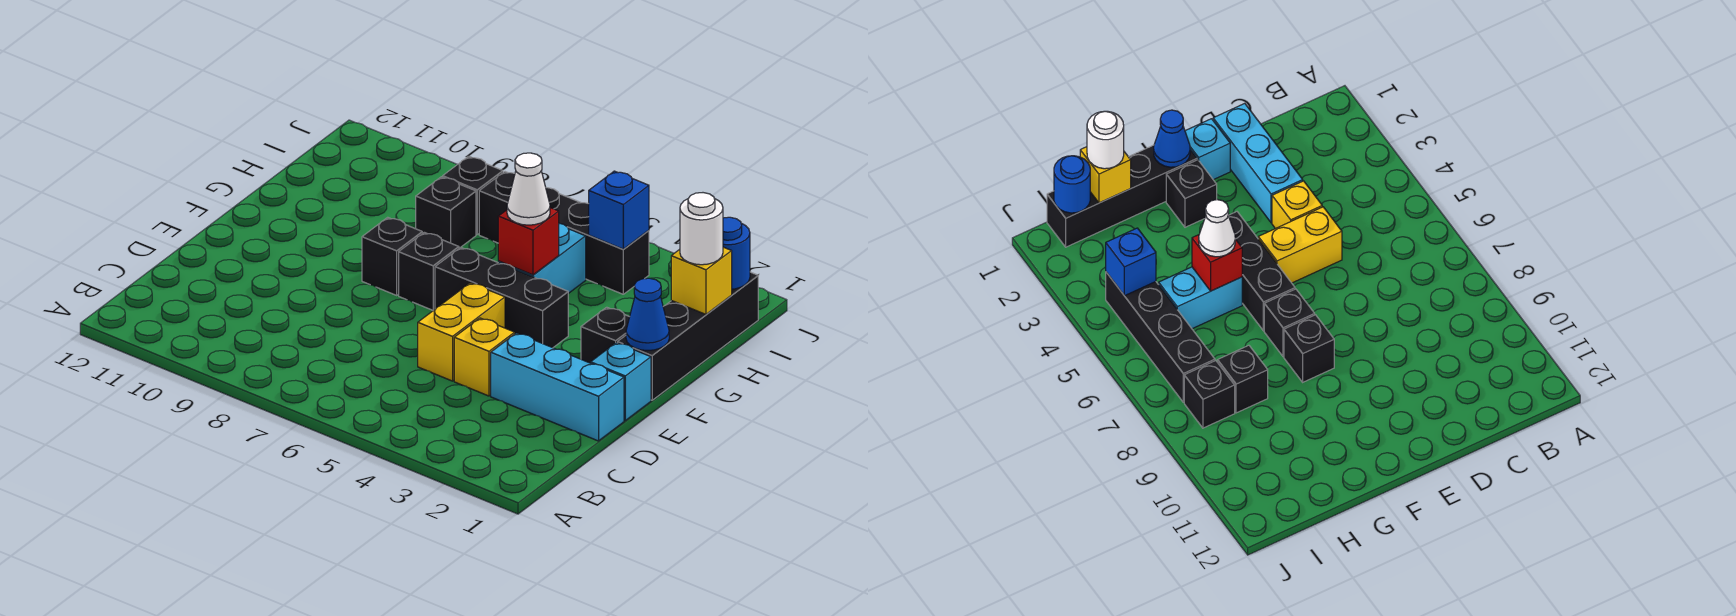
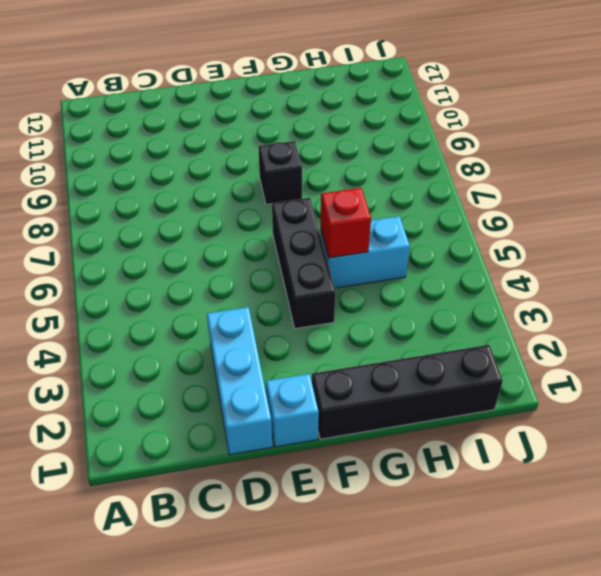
none -> yellow brick D4 level 1
none -> yellow brick D5:E5 level 1
none -> black brick F2 level 1

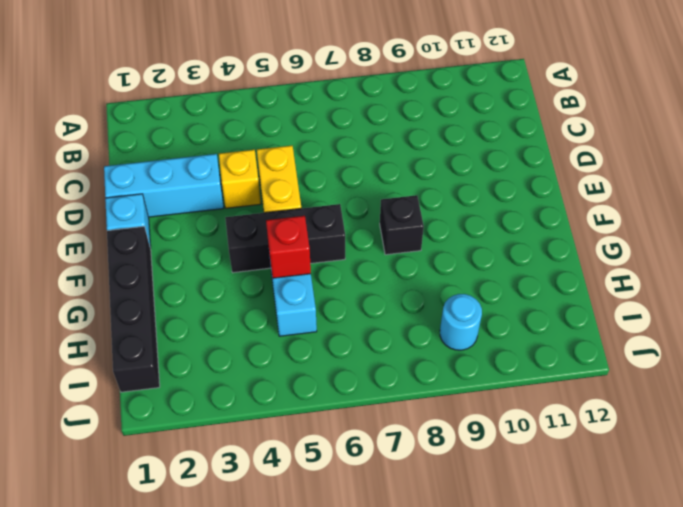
cyan round brick I9 level 1 -> none
none -> black brick F2 level 1
none -> black brick F7 level 1
none -> black brick H8 level 1

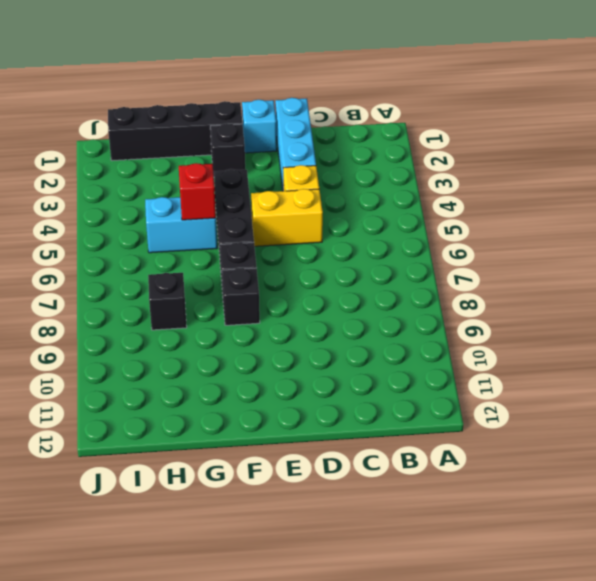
none -> black brick I4:I7 level 1
none -> black brick I8 level 1
none -> blue cone F1 level 2

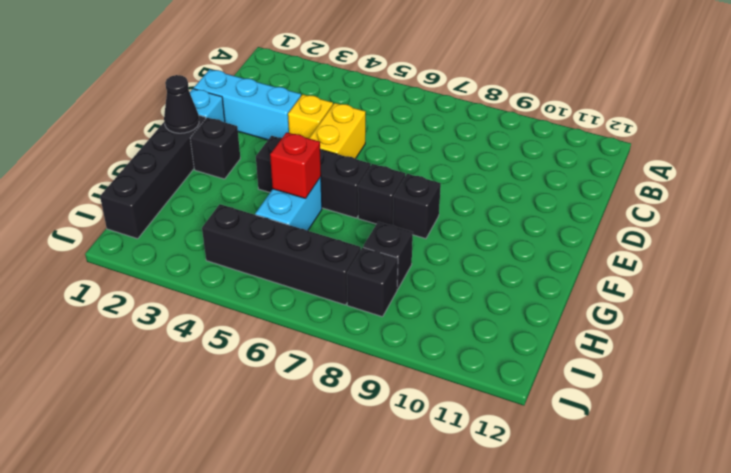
black cone F1 level 2 -> blue cone F1 level 2
none -> yellow brick H1 level 2
none -> blue round brick I1 level 2
none -> blue brick I4 level 2

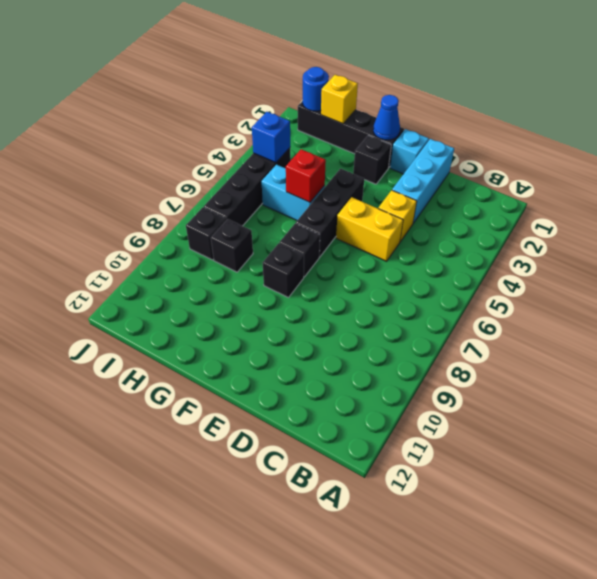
none -> white cone G5 level 3
none -> white round brick H1 level 3

